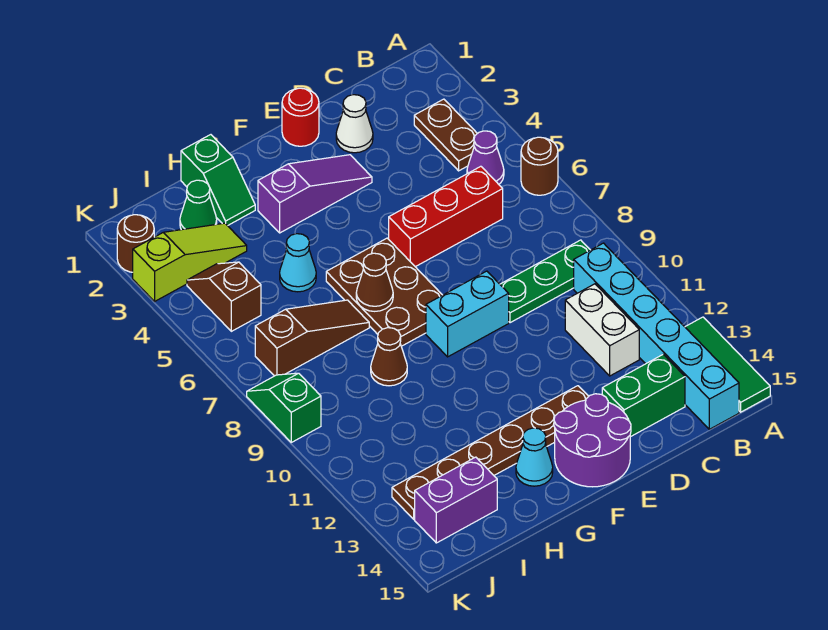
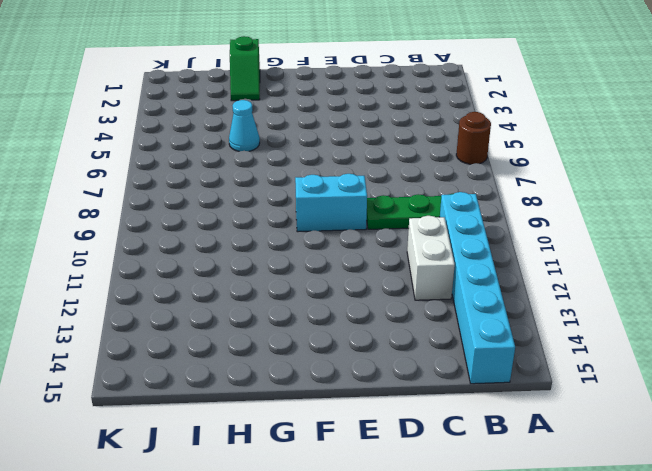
none -> green tile A13:A15 level 1
none -> brown plate B3:B4 level 1
none -> purple cone B5 level 1

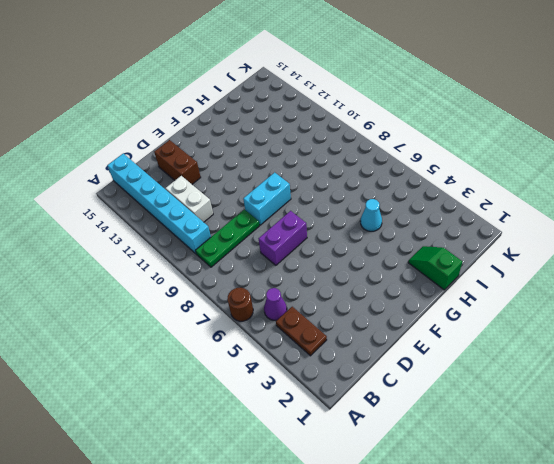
purple brick D7:E7 level 1 -> purple brick I14:J14 level 1
brown brick D13:D14 level 1 -> green brick C14:D14 level 1
none -> green tile A13:A15 level 1
none -> red brick C6:E6 level 1
none -> white cone D2 level 1

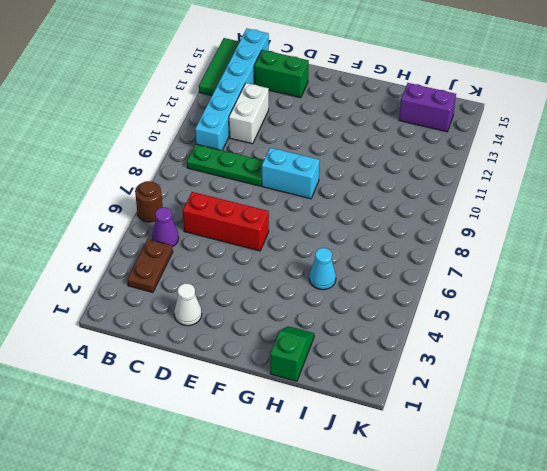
none -> red round brick E1 level 1
none -> purple slope E3:G3 level 1 top G
none -> brown plate E13:J13 level 1

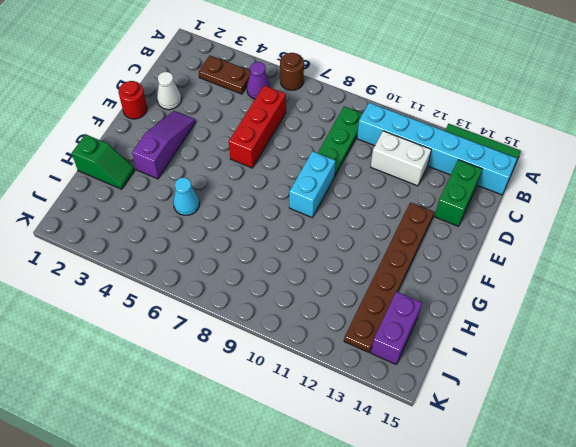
none -> purple round brick E14:F15 level 1
none -> brown plate F6:G8 level 1
none -> cyan cone G14 level 1

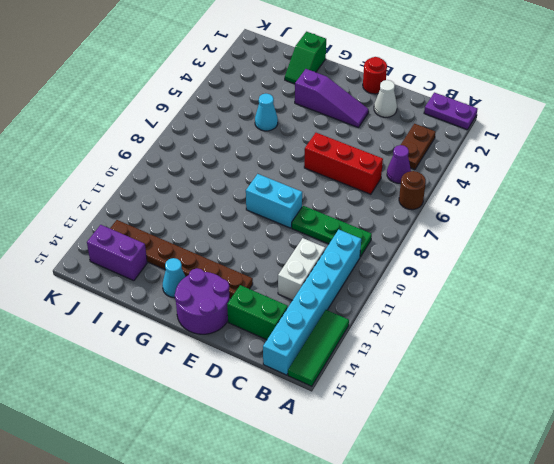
purple plate A1:B1 level 1 -> none
none -> brown plate F6:G8 level 1
none -> brown slope H7:J7 level 1 top J
none -> brown cone H9 level 1

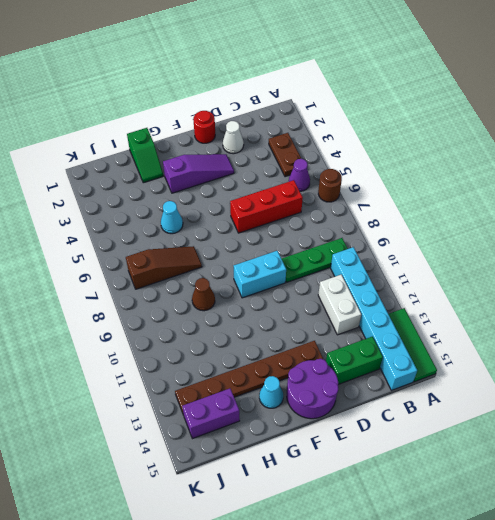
none -> brown plate F6:G8 level 1
none -> green cone I2 level 1
none -> lime slope I3:K3 level 1 top K

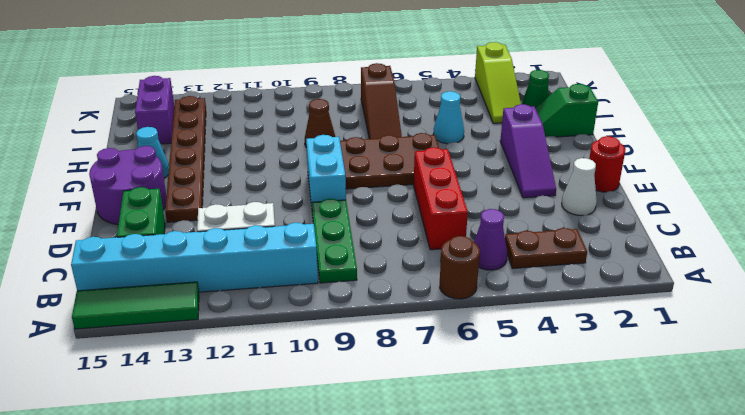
none -> brown slope J4:J5 level 1 top 5
none -> brown round brick K2 level 1
none -> green slope K8:K9 level 1 top 9

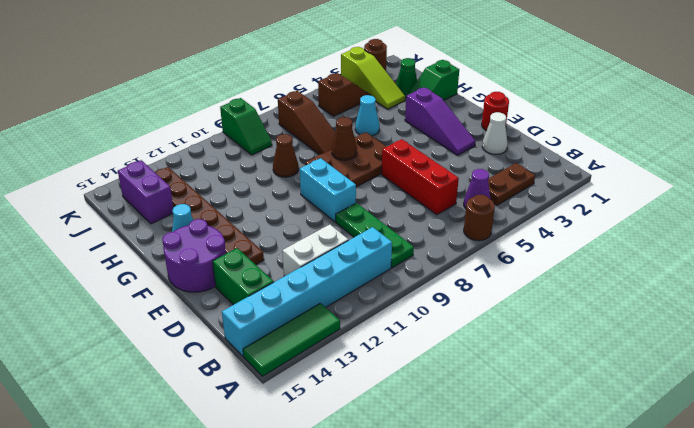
green slope J9:K9 level 1 top K -> green slope K8:K9 level 1 top 9

